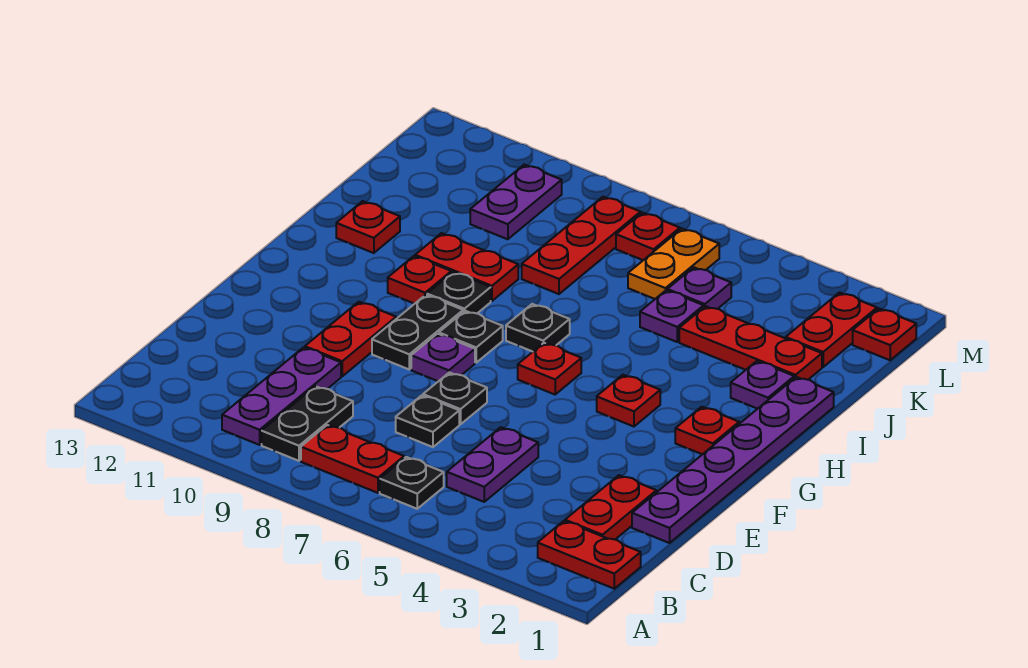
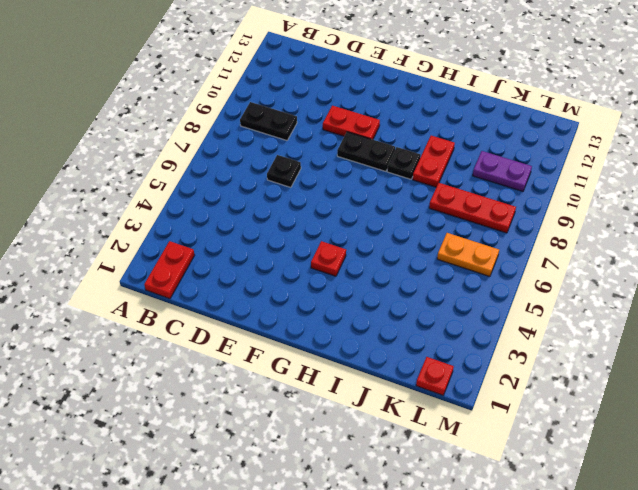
none -> black plate B6 level 1
none -> red plate B7:B8 level 1
none -> purple plate B10:D10 level 1
none -> red plate C2:D2 level 1

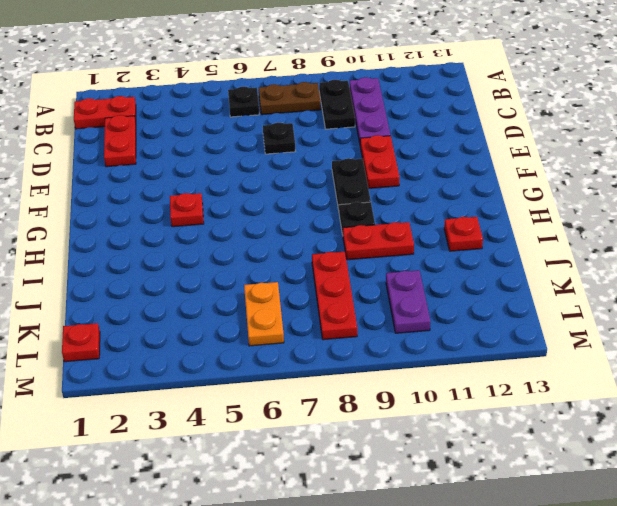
brown plate B7:B8 level 1 -> red plate B7:B8 level 1
none -> purple plate C5:D5 level 1
none -> purple plate D1:I1 level 1
none -> black plate E7 level 1
none -> purple plate F8 level 1

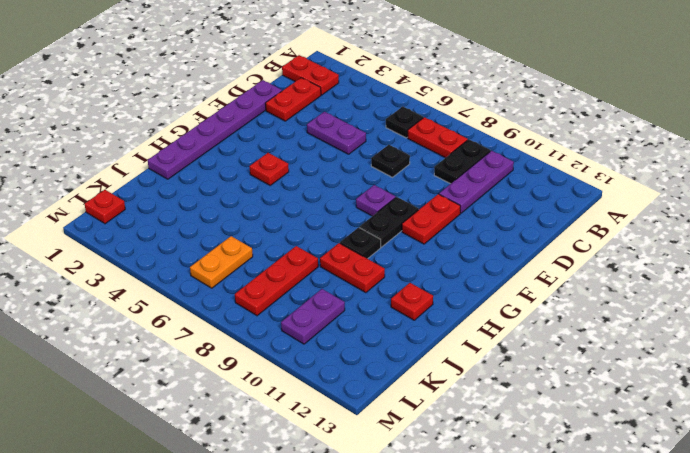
purple plate D4:D5 level 1 -> purple plate C5:D5 level 1
none -> black plate E7 level 1
none -> red plate G2 level 1
none -> red plate G6 level 1
none -> black plate G8 level 1

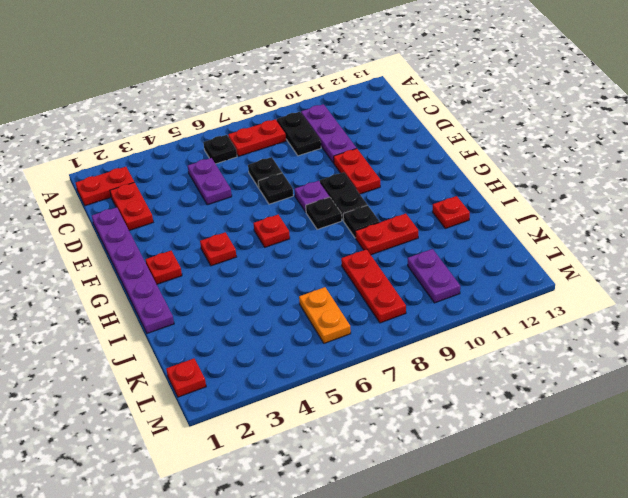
none -> black plate H7 level 1
none -> red plate H10 level 1
none -> purple plate I2 level 1
none -> red plate J2:J4 level 1

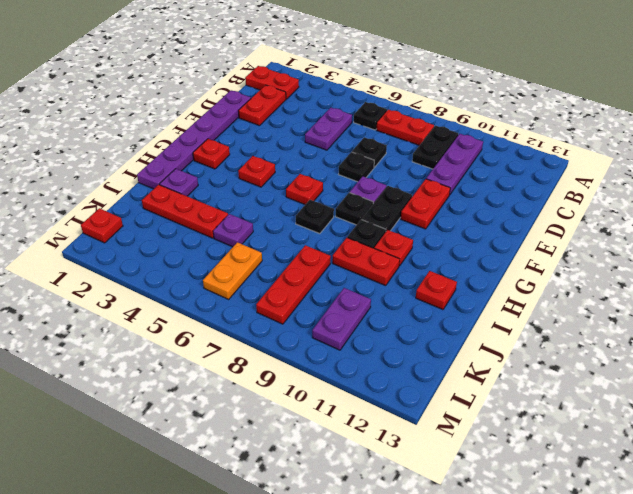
none -> red plate K2:L2 level 1
none -> purple plate K5 level 1
none -> red plate L7 level 1

